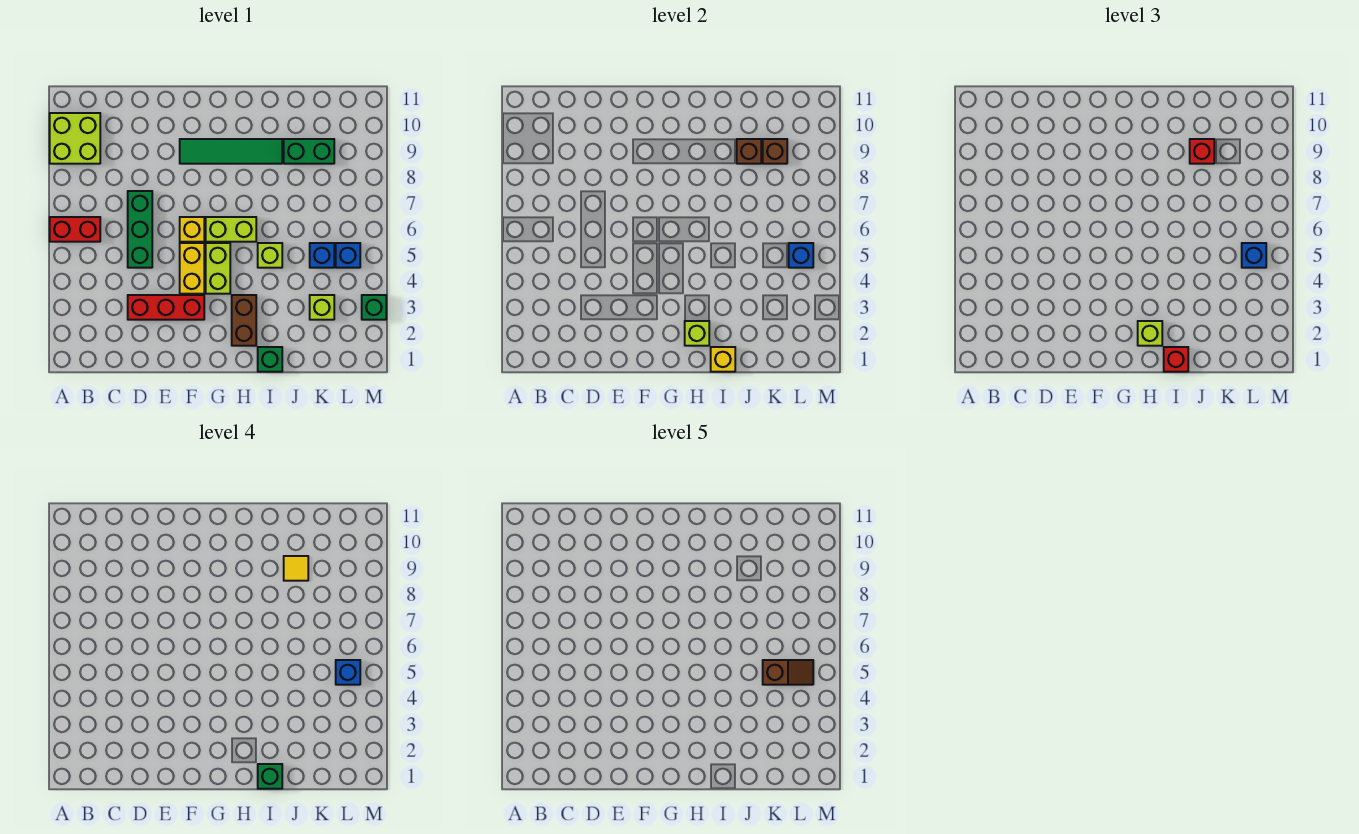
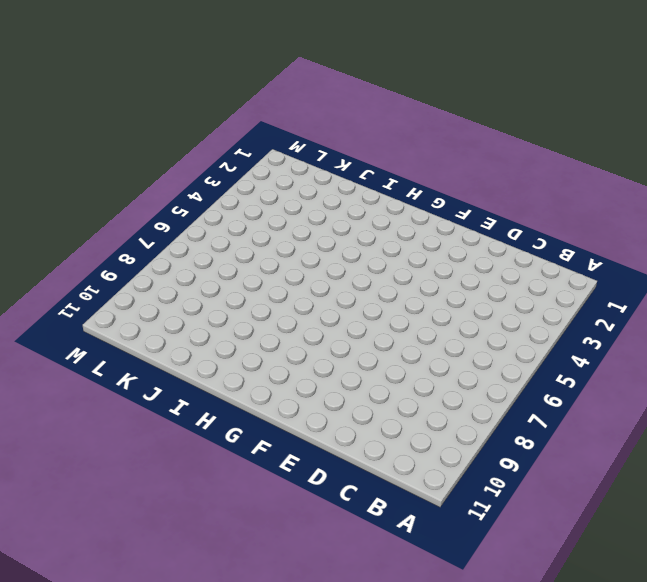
none -> red brick A6:B6 level 1
none -> lime brick A9:B10 level 1
none -> red brick D3:F3 level 1
none -> green brick D5:D7 level 1

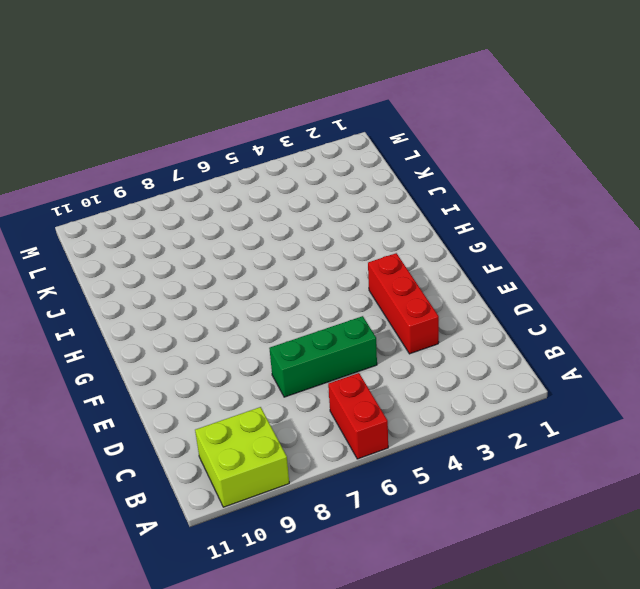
none -> yellow brick F4:F5 level 1
none -> yellow brick F6 level 1
none -> green tile F9:I9 level 1
none -> lime brick G4:G5 level 1

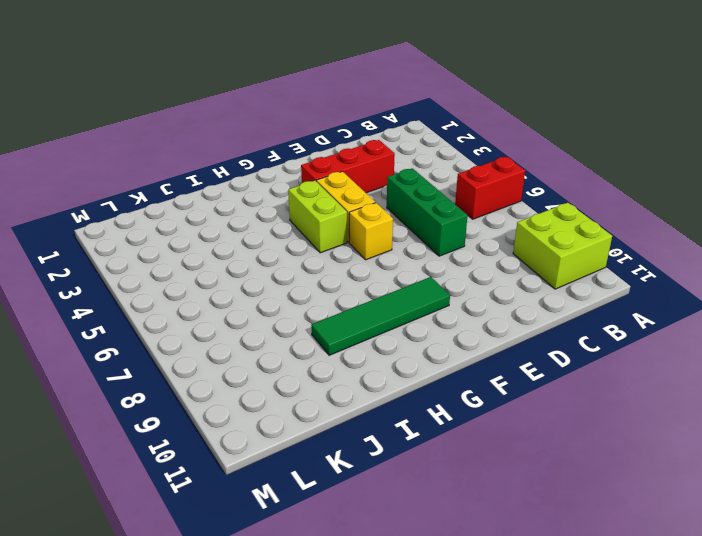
none -> lime brick G6:H6 level 1
none -> brown brick H2:H3 level 1
none -> green brick I1 level 1
none -> lime brick I5 level 1

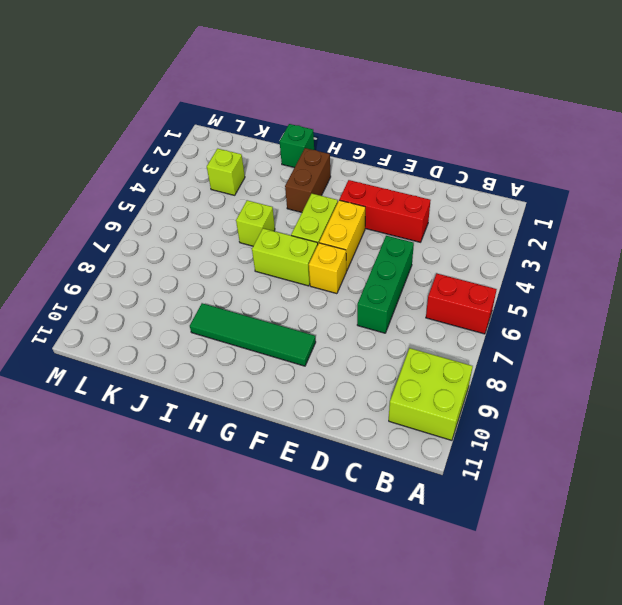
none -> green brick J9:K9 level 1
none -> blue brick K5 level 1
none -> blue brick L5 level 1
none -> green brick M3 level 1

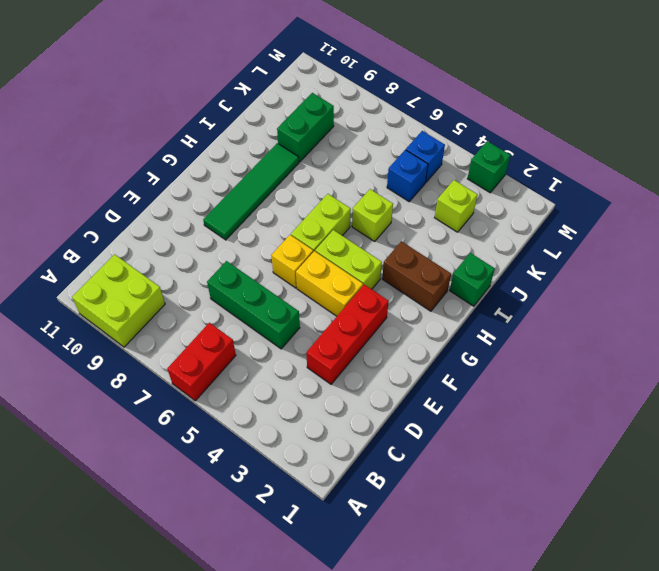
none -> lime brick H2 level 2
none -> yellow brick I1 level 2
none -> brown brick J9 level 2
none -> brown brick K9 level 2

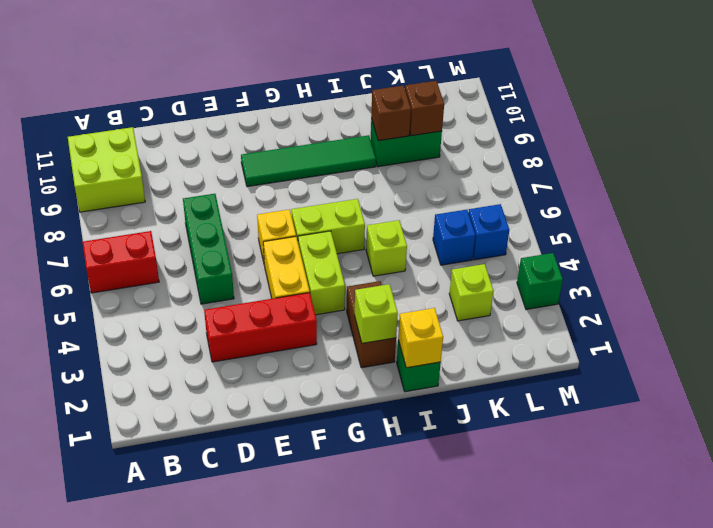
none -> blue brick L5 level 2
none -> lime brick H2 level 3
none -> red brick I1 level 3
none -> red brick J9 level 3

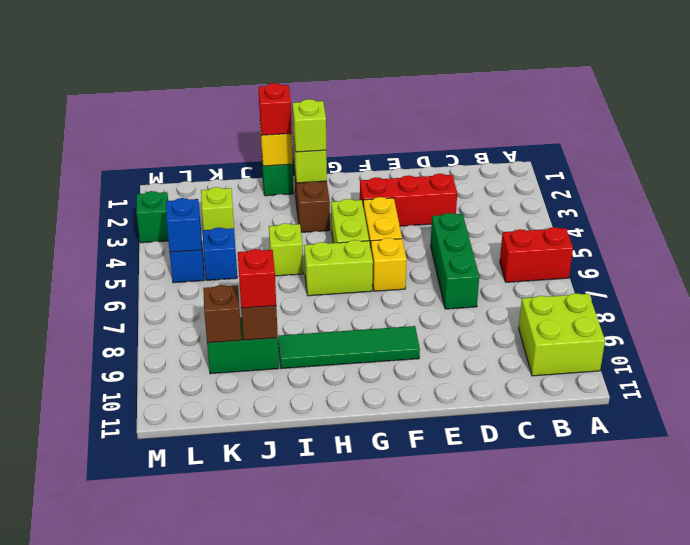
none -> blue brick L5 level 3
none -> green brick I1 level 4
none -> yellow tile J9 level 4
none -> blue brick L5 level 4

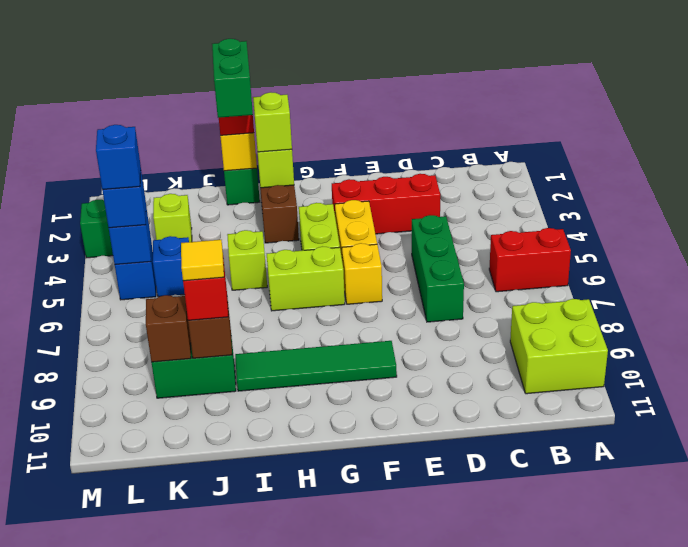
green brick I1:I2 level 4 -> green brick I1 level 4
none -> brown slope K5:L5 level 5 top K

